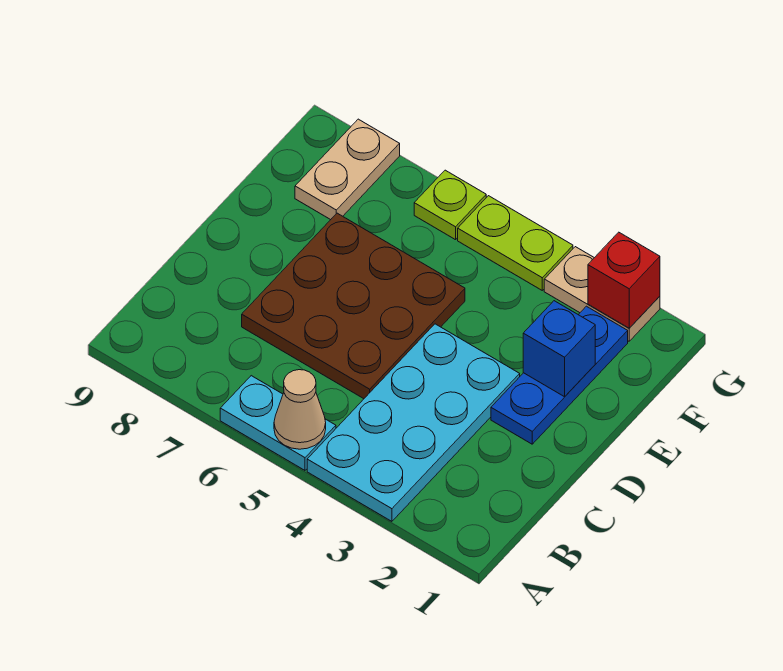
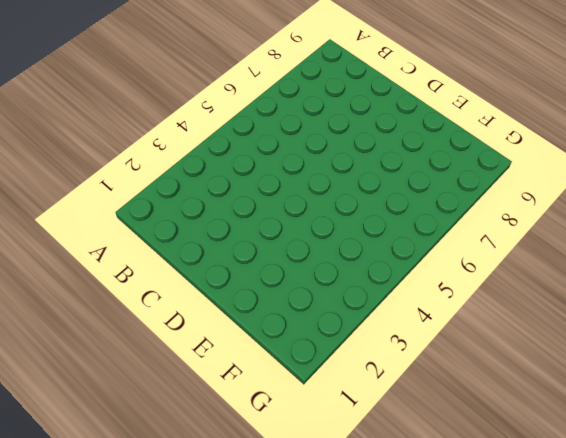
none -> cyan plate A3:D4 level 1
none -> cyan plate A5:A6 level 1

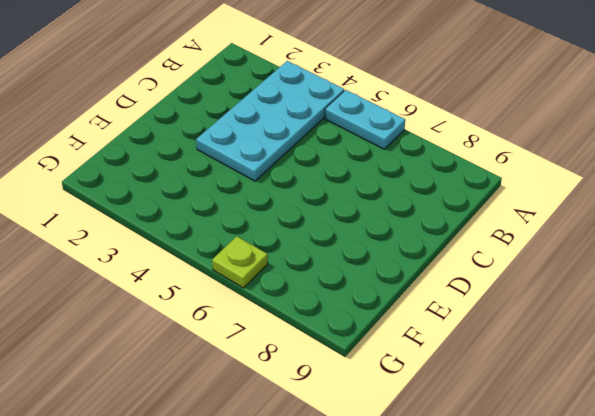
none -> brown plate C5:E7 level 1
none -> blue plate D2:F2 level 1

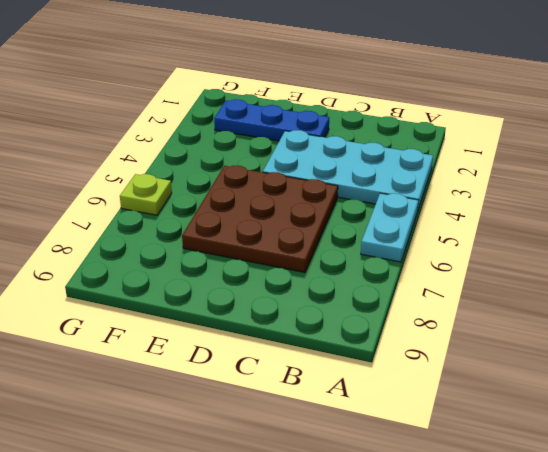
none -> tan plate F8:G8 level 1
none -> tan plate G2:G3 level 1

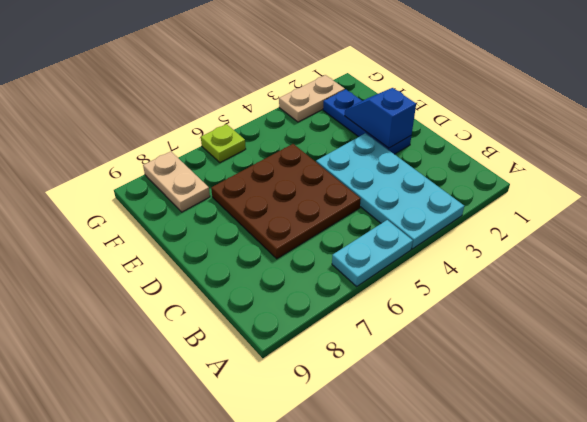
blue slope D2:E2 level 2 top D -> blue brick E2 level 2
none -> lime plate G4:G5 level 1
none -> tan cone A5 level 2

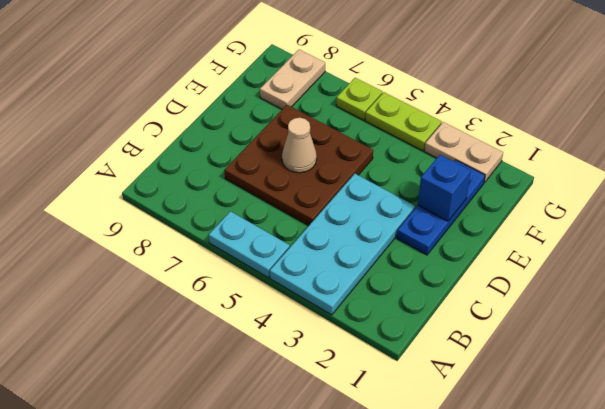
tan cone D6 level 2 -> tan cone A5 level 2
none -> red brick G2 level 2

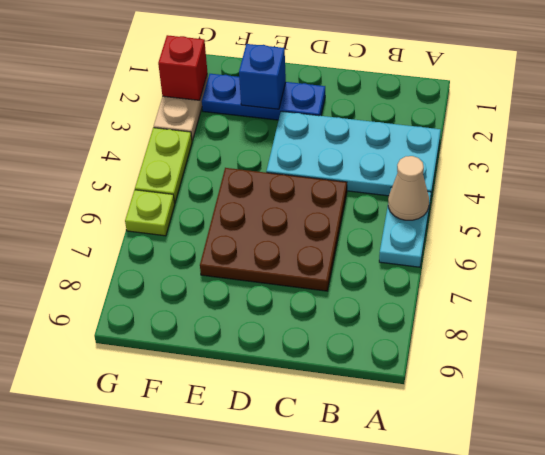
none -> tan plate F8:G8 level 1

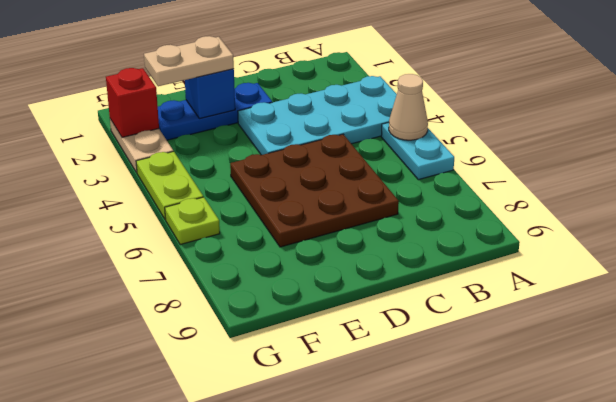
tan plate E2:F2 level 3 -> tan plate F8:G8 level 1

